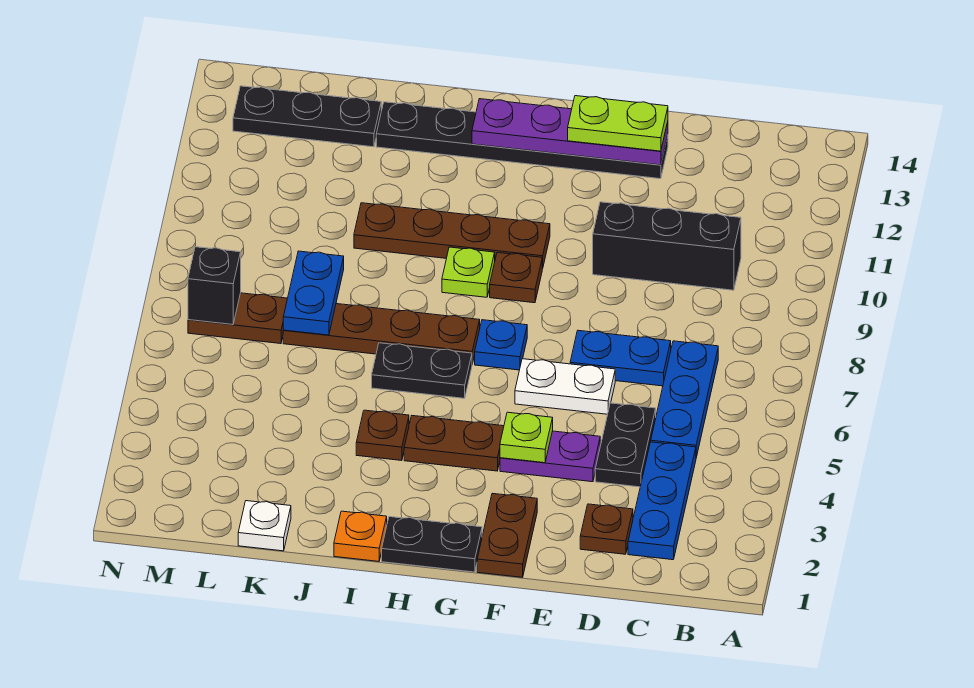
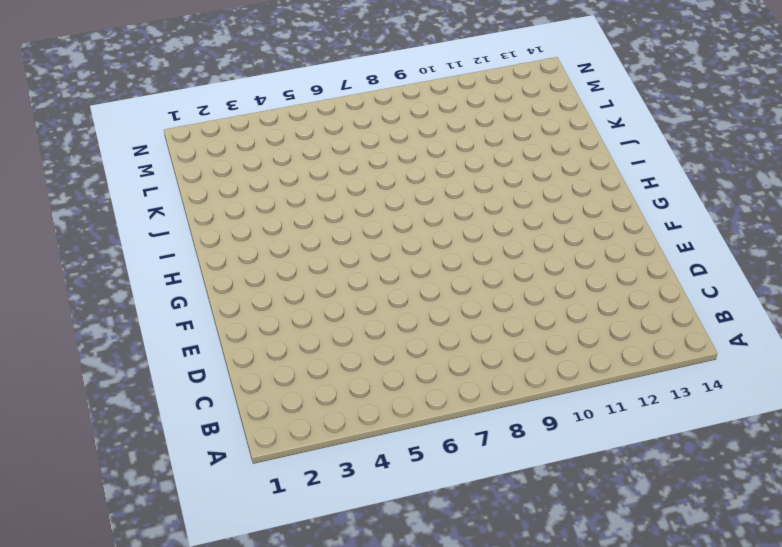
none -> blue plate C2:C4 level 1
none -> blue plate C5:C7 level 1
none -> black brick C10:E10 level 1

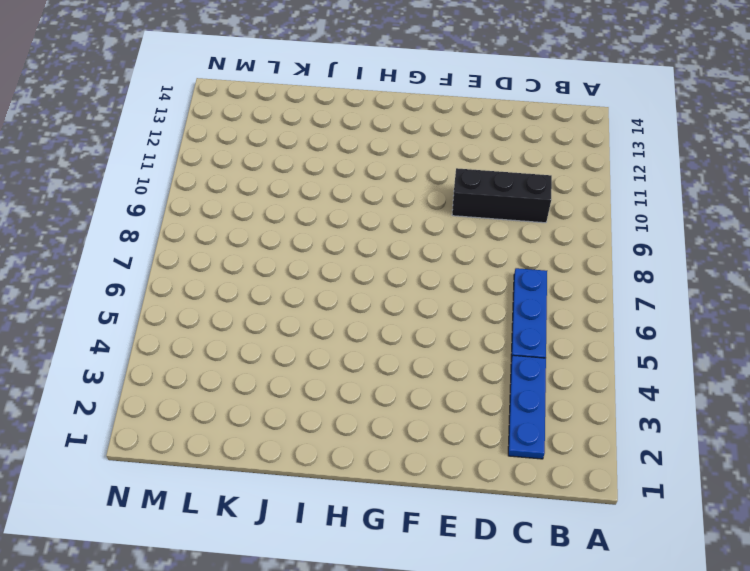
none -> brown plate D2 level 1
none -> black plate D4:D5 level 1
none -> blue plate D7:E7 level 1

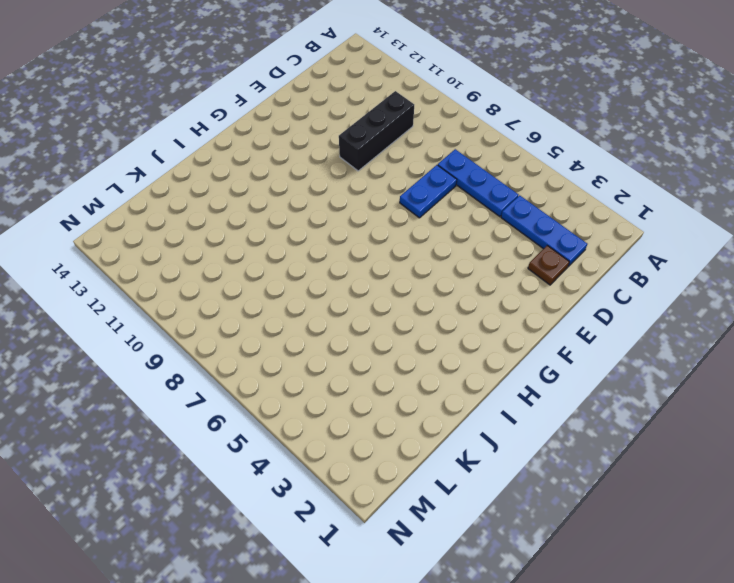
none -> black plate D4:D5 level 1
none -> purple plate E4:F4 level 1
none -> white plate E6:F6 level 1

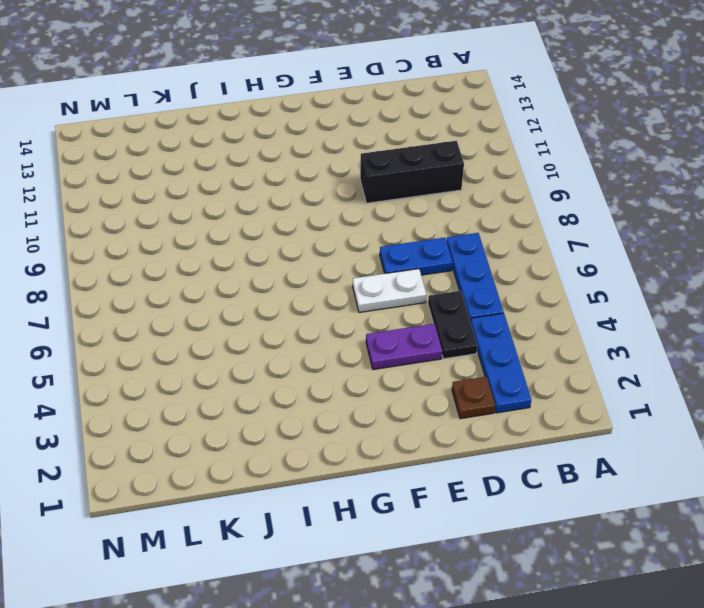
none -> black plate E13:J13 level 1
none -> brown plate F1:F2 level 1
none -> black plate G1:H1 level 1

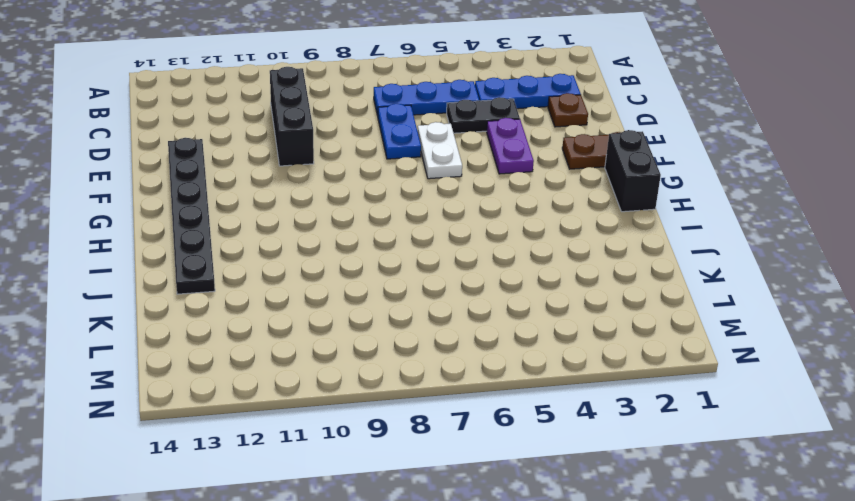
black brick G1:H1 level 1 -> black plate G1:H1 level 1
none -> brown plate G4:H4 level 1
none -> blue plate G7 level 1
none -> brown plate G9 level 1

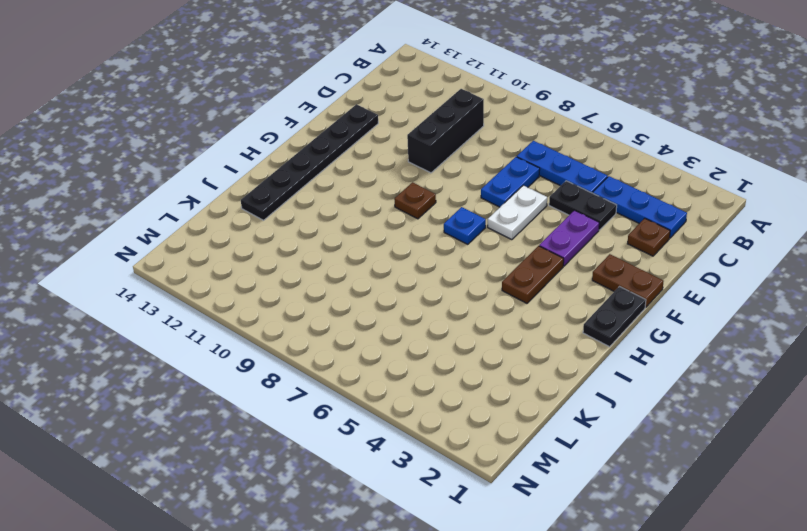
none -> brown plate G10:J10 level 1
none -> black plate H6:I6 level 1
none -> brown plate H7:K7 level 1

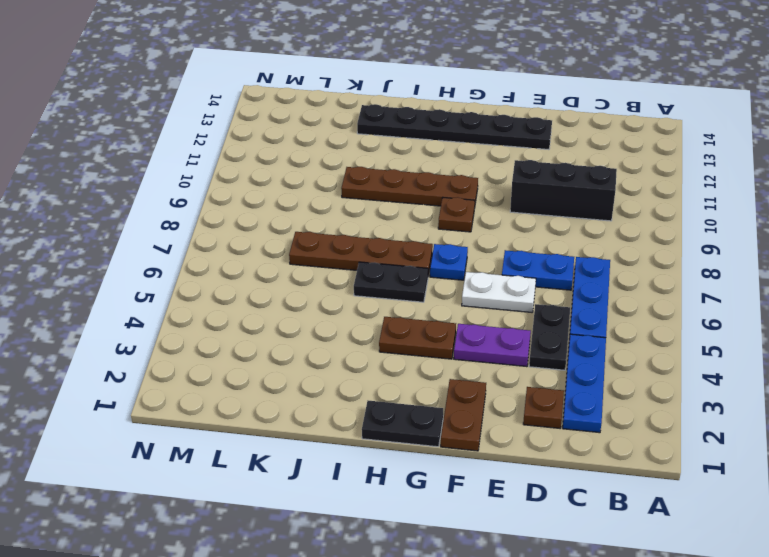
none -> lime plate H9 level 1
none -> orange plate I1 level 1
none -> brown plate I4 level 1

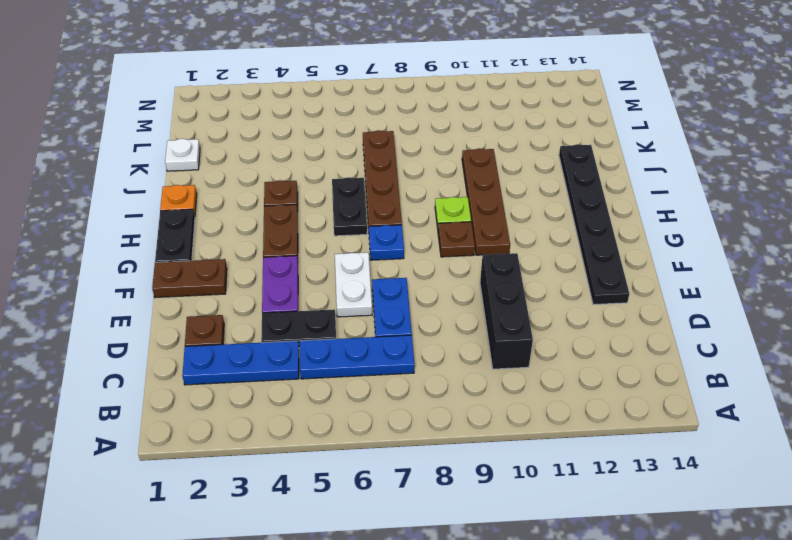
none -> black plate K13:M13 level 1
none -> brown plate L7:M7 level 1
none -> purple plate E13:H13 level 2

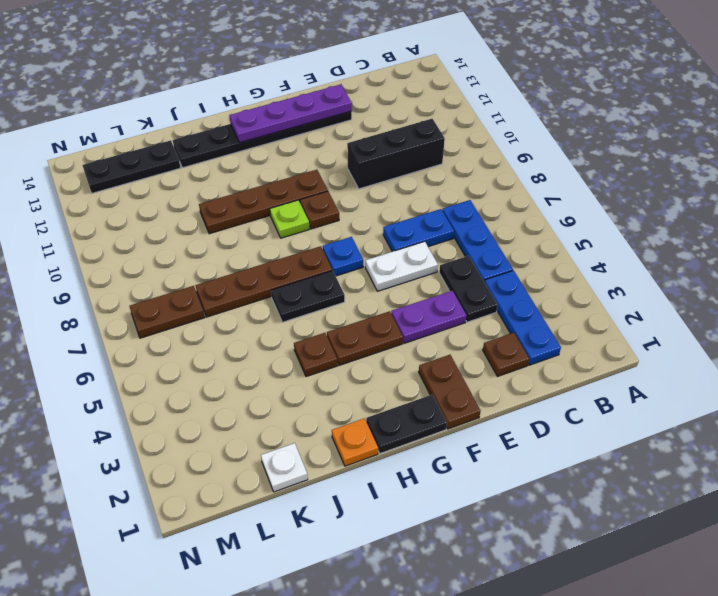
none -> lime plate F4 level 2
none -> blue plate K7:K8 level 2
none -> black brick M7 level 2

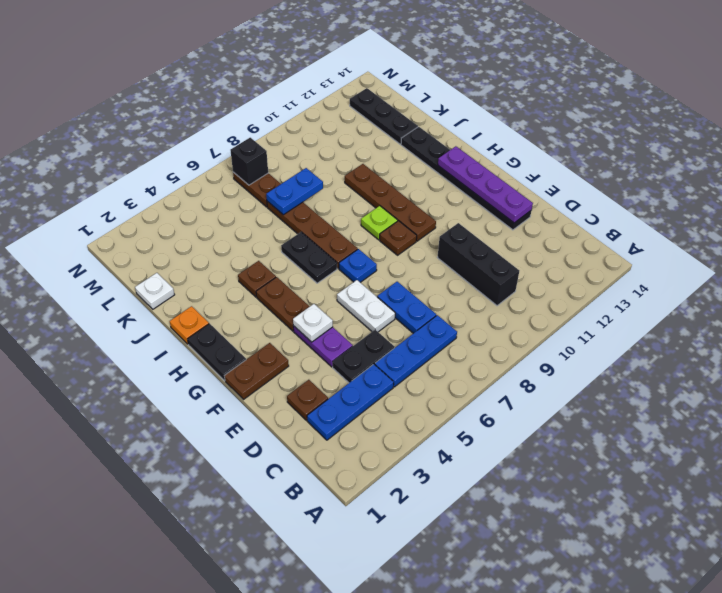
white plate F4 level 2 -> lime plate F4 level 2
none -> lime plate E13:F13 level 3

